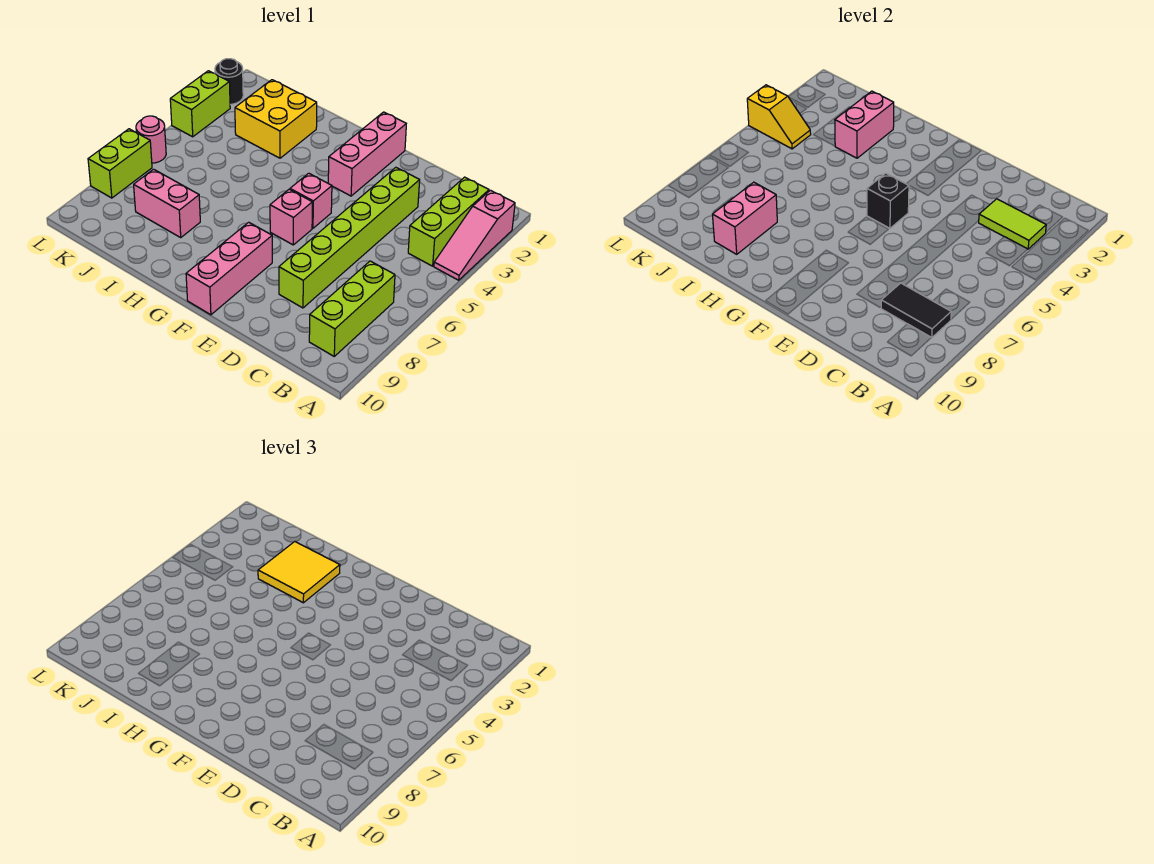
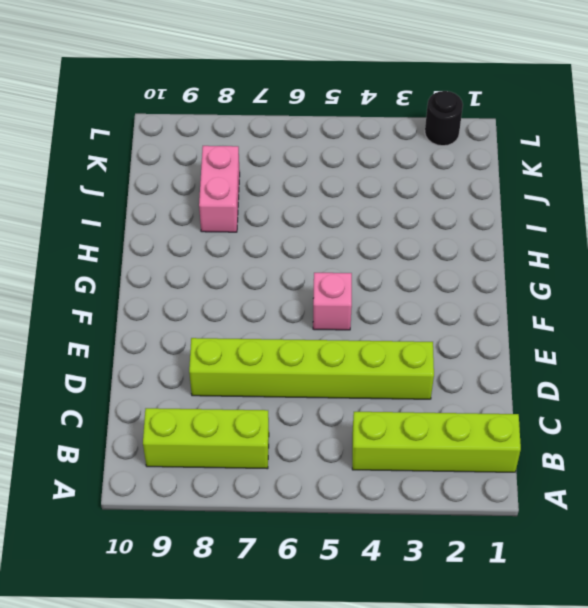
lime brick B1:B4 level 1 -> lime brick B2:B4 level 1
none -> pink slope A2:A4 level 1 top 2
none -> pink brick F1:F3 level 1
none -> pink brick F6 level 1

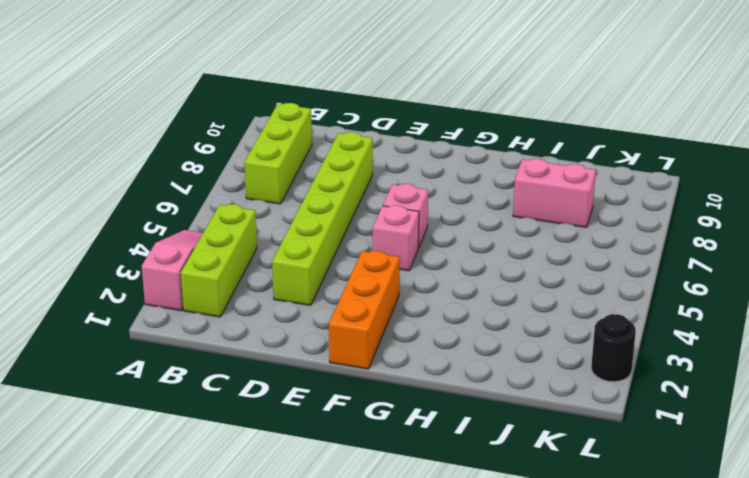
orange brick F1:F3 level 1 -> pink brick F1:F3 level 1
none -> pink brick F8:F10 level 1
none -> yellow brick I2:J3 level 1
none -> lime brick L3:L4 level 1

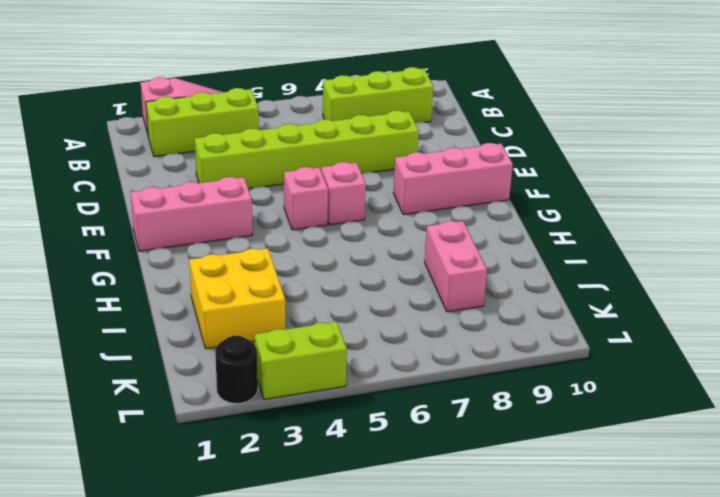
none -> pink round brick L6 level 1
none -> lime brick L7:L8 level 1
none -> lime tile B3:C3 level 2

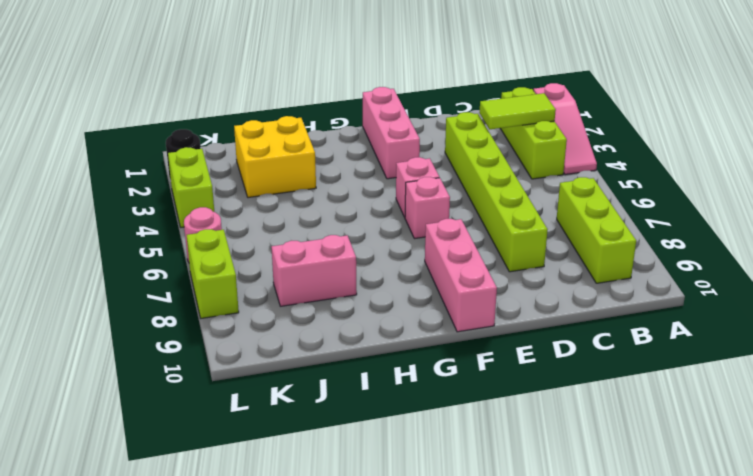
none -> black tile B8:C8 level 2
none -> black brick F5 level 2
none -> pink brick I2:I3 level 2

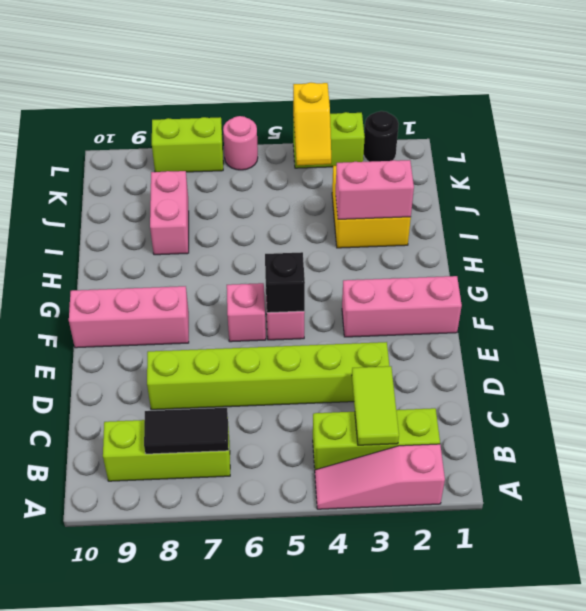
black tile B7:B8 level 2 -> black tile B8:C8 level 2
none -> pink brick I8:I9 level 2
none -> yellow tile H2:I3 level 3

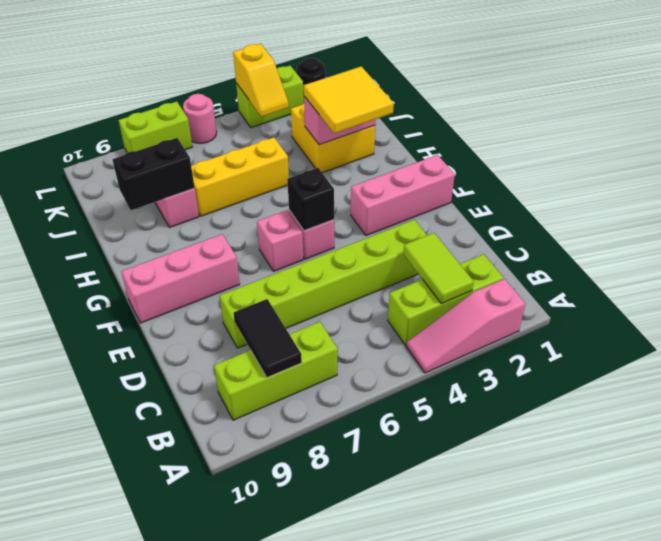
yellow brick I5:I7 level 1 -> none
black brick I8:I9 level 2 -> pink brick I8:I9 level 2

